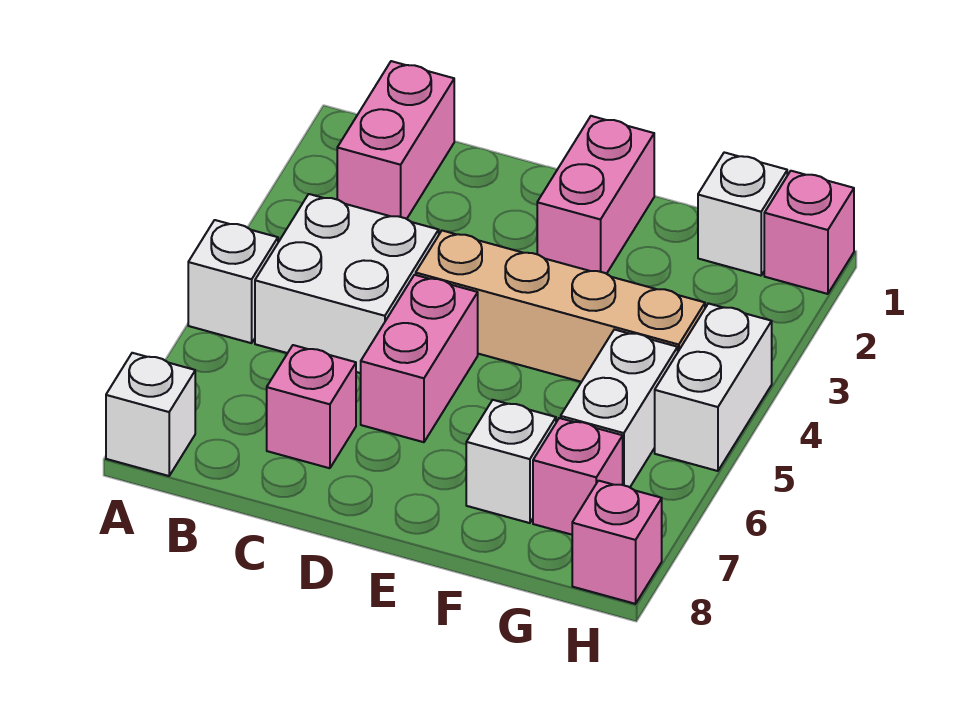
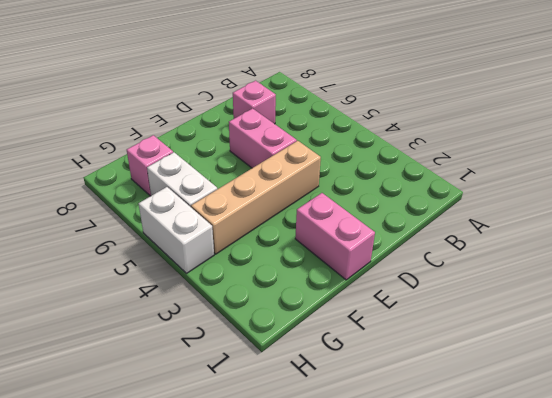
none -> white brick A5 level 1
none -> white brick A8 level 1
none -> pink brick B1:B2 level 1

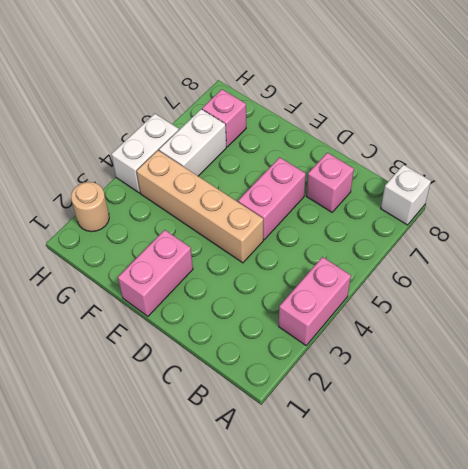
pink brick A3:A4 level 1 -> pink brick B1:B2 level 1
tan round brick H2 level 1 -> none
none -> white brick A5 level 1
none -> white brick B4:C5 level 1
none -> white brick F7 level 1

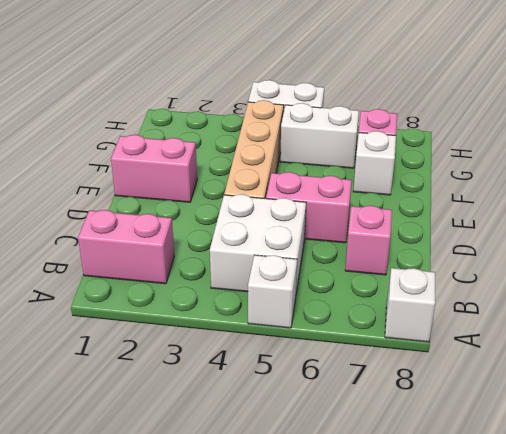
none -> white brick G1 level 1
none -> pink brick H1 level 1
none -> pink brick H8 level 1

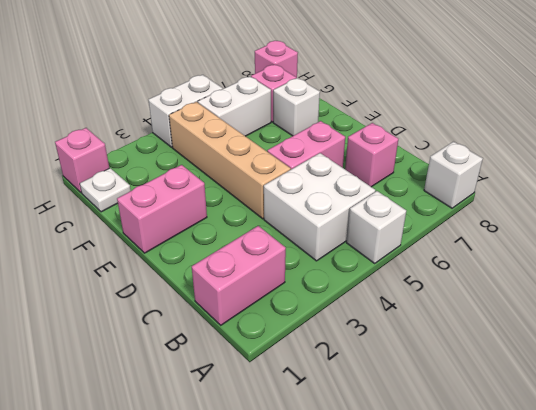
white plate G1 level 1 -> white brick G1 level 1

